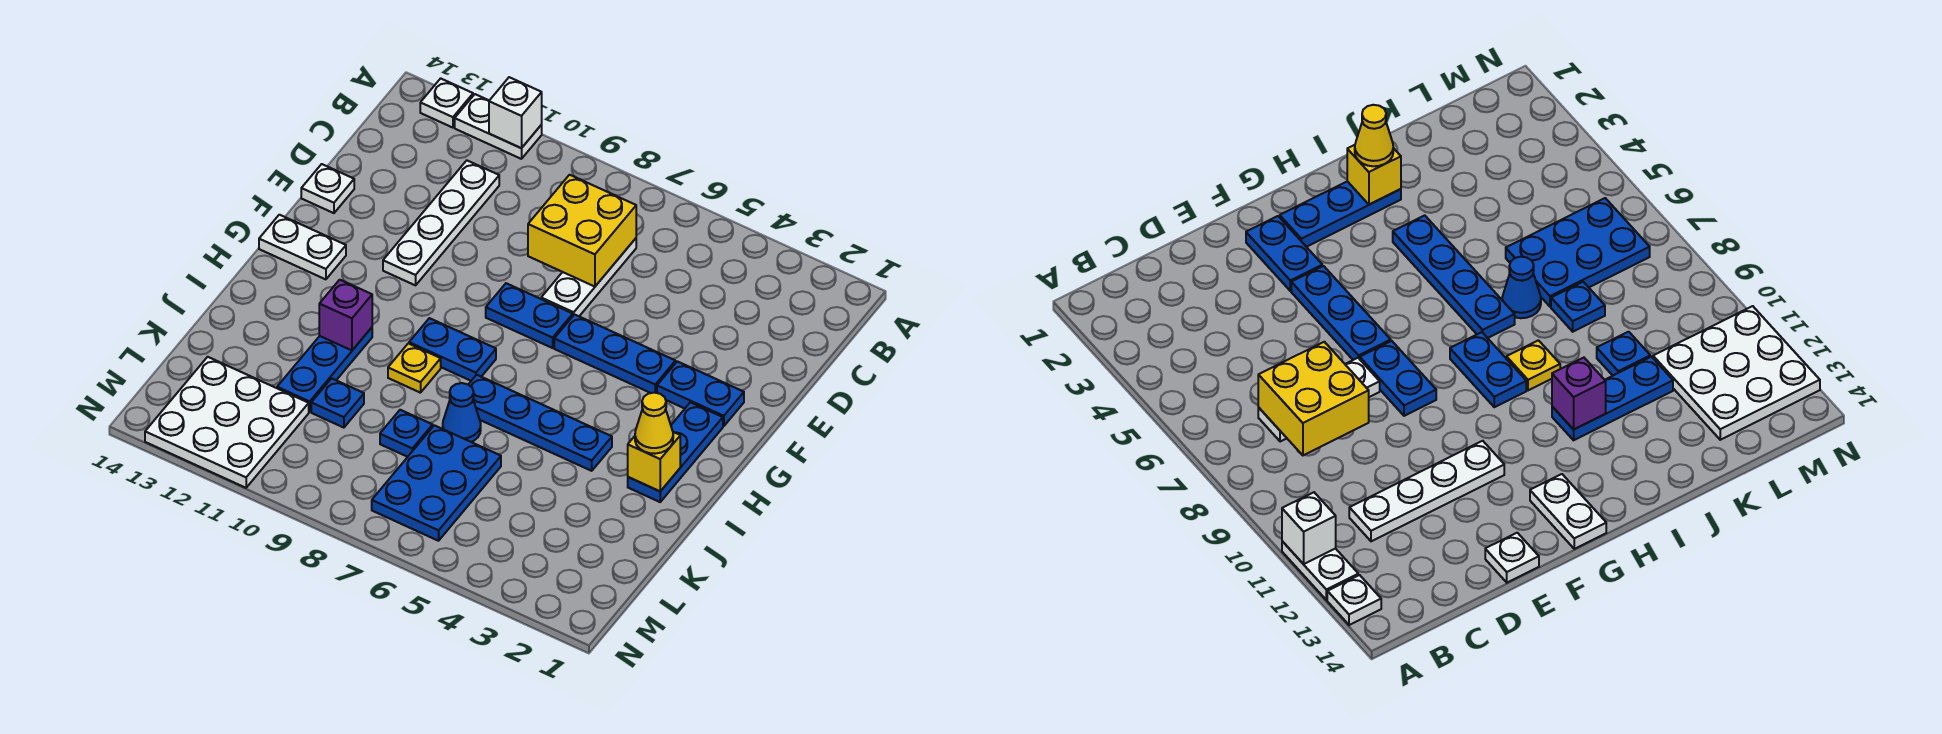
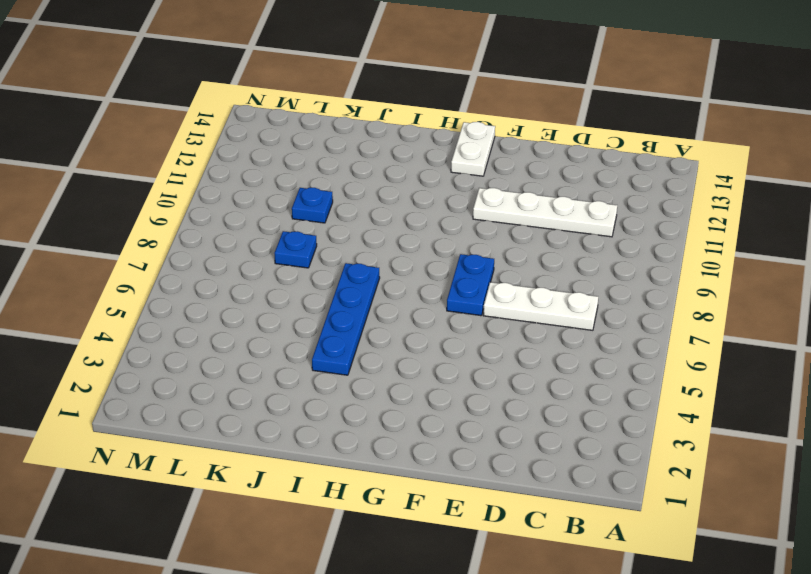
none -> white plate A11:A12 level 1
none -> white plate A13 level 1
none -> white plate E14 level 1

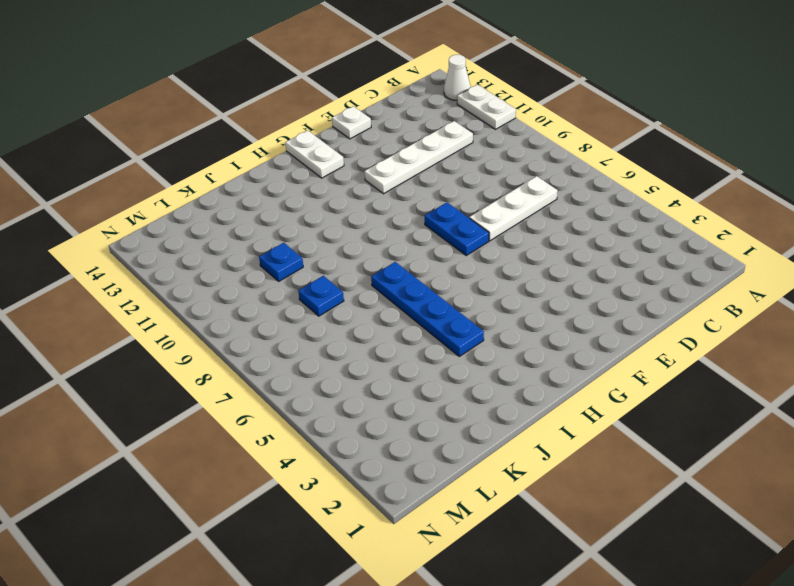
white cone A13 level 1 -> white plate A13 level 1
none -> blue plate F2:F3 level 1
none -> blue plate F4:F6 level 1
none -> blue plate G2:I2 level 1

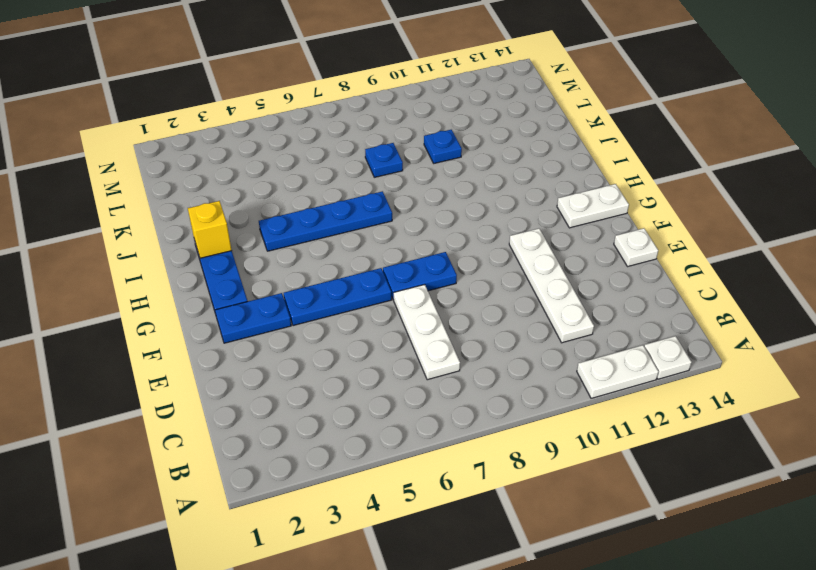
none -> blue plate H8:H9 level 1
none -> yellow plate I9 level 1
none -> blue plate I11:K11 level 1

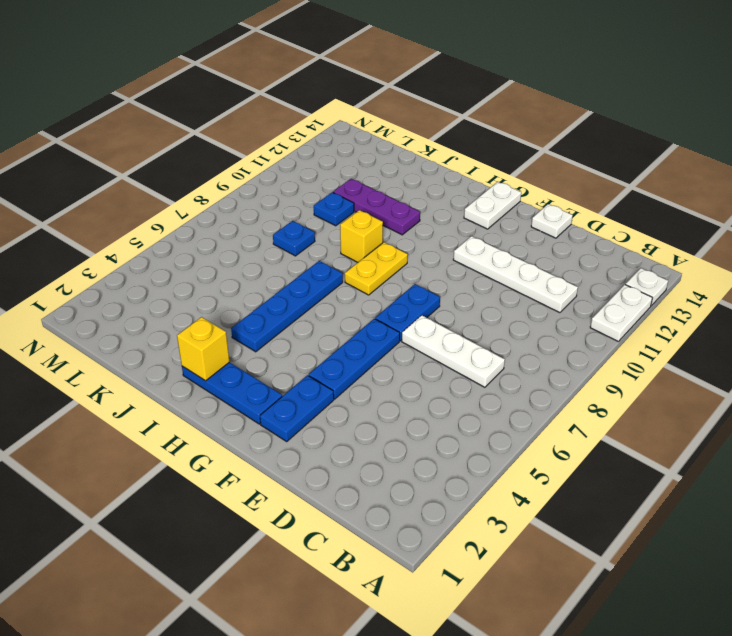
yellow plate H8:H9 level 1 -> blue plate H8:H9 level 1
yellow brick I9 level 1 -> yellow plate I9 level 1
purple plate I11:K11 level 1 -> blue plate I11:K11 level 1
none -> blue cone J7 level 1
none -> blue plate K6:M7 level 1
none -> white plate L11:N13 level 1

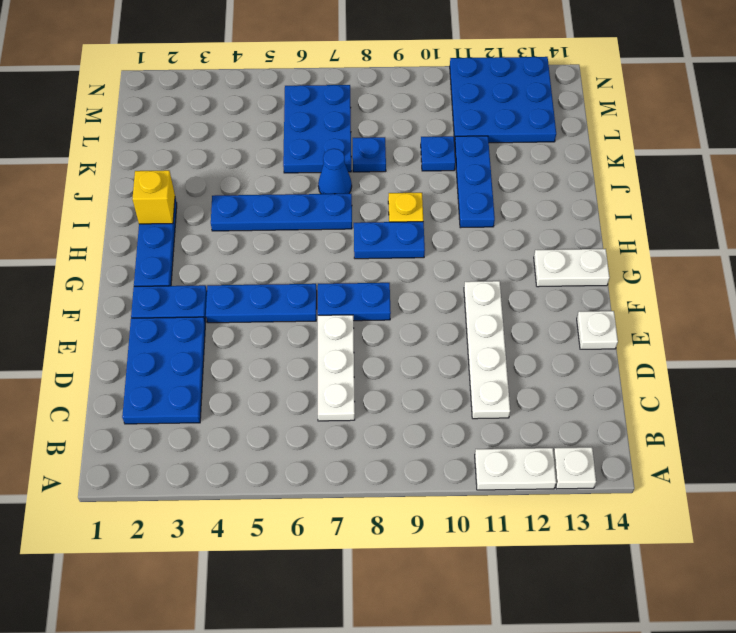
blue plate C2:E3 level 1 -> none
blue plate L11:N13 level 1 -> white plate L11:N13 level 1
none -> white brick A11 level 2
none -> yellow brick C7:D8 level 2
none -> purple brick I11 level 2

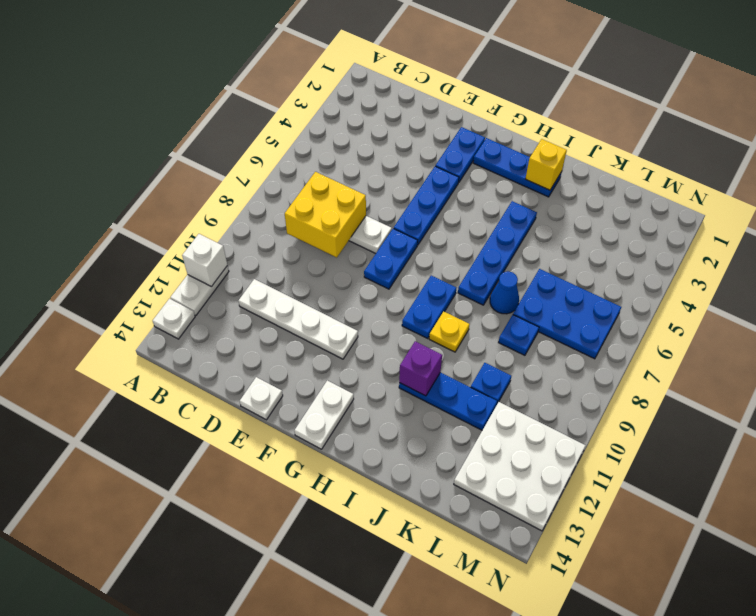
none -> yellow cone I2 level 3

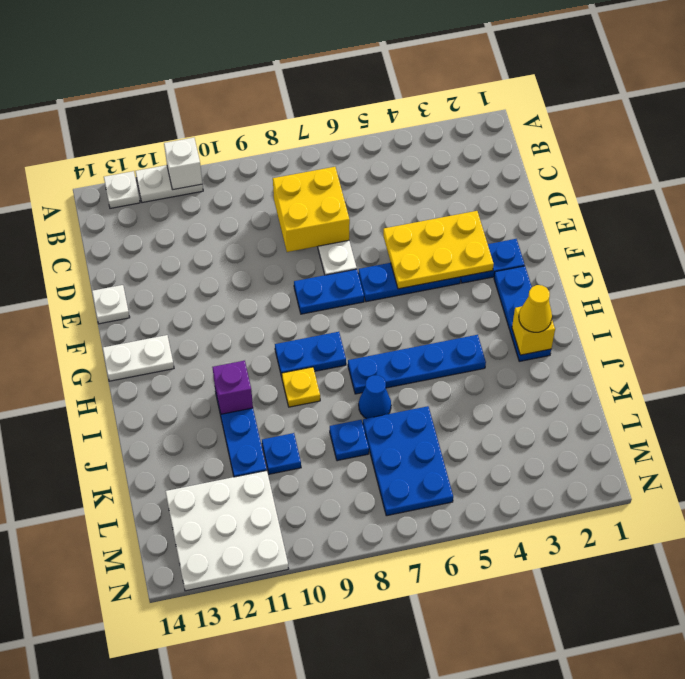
yellow plate E3:F5 level 2 -> none
none -> white plate C11:F11 level 1

